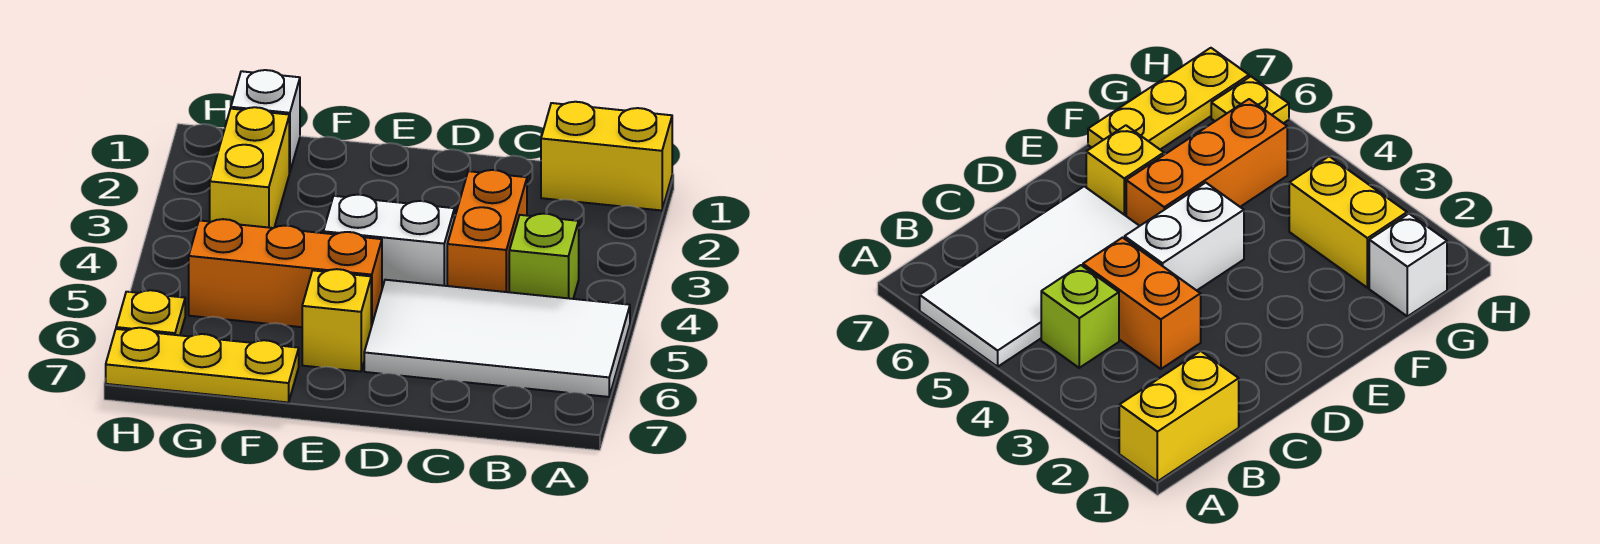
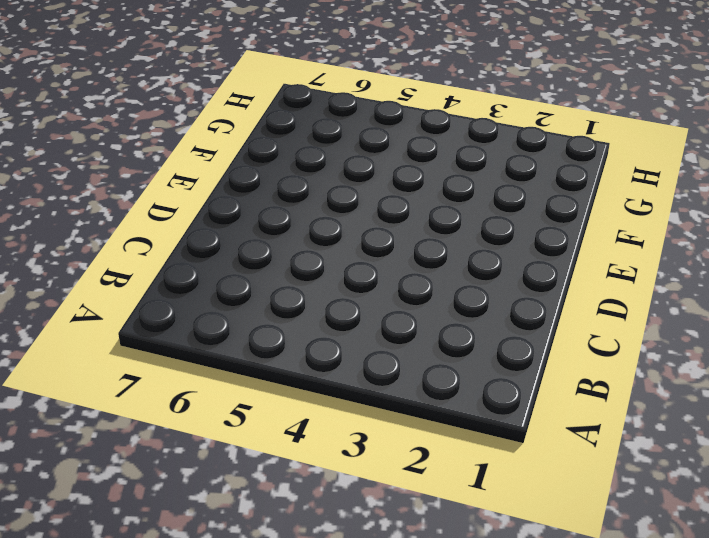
none -> yellow brick A1:B1 level 1
none -> white tile A5:D6 level 1

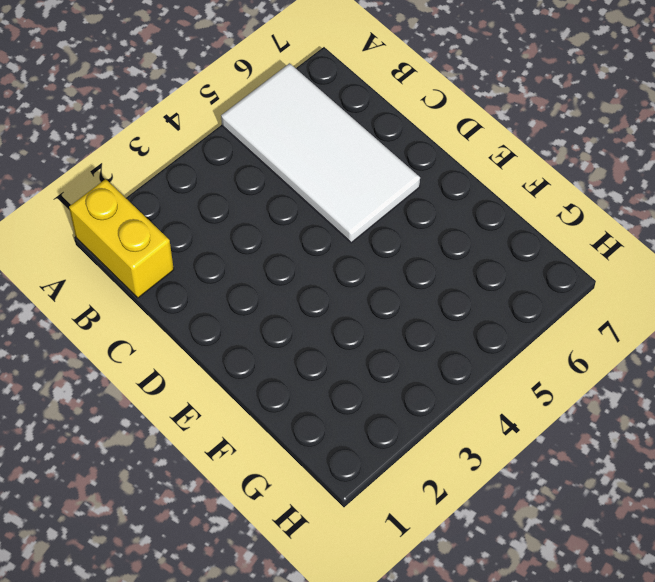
none -> lime brick B4 level 1
none -> orange brick C3:C4 level 1

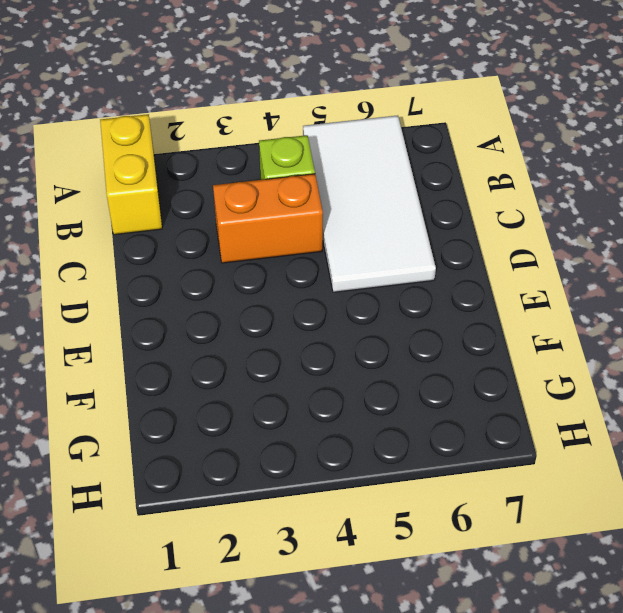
none -> white brick D4:E4 level 1
none -> orange brick E5:G5 level 1

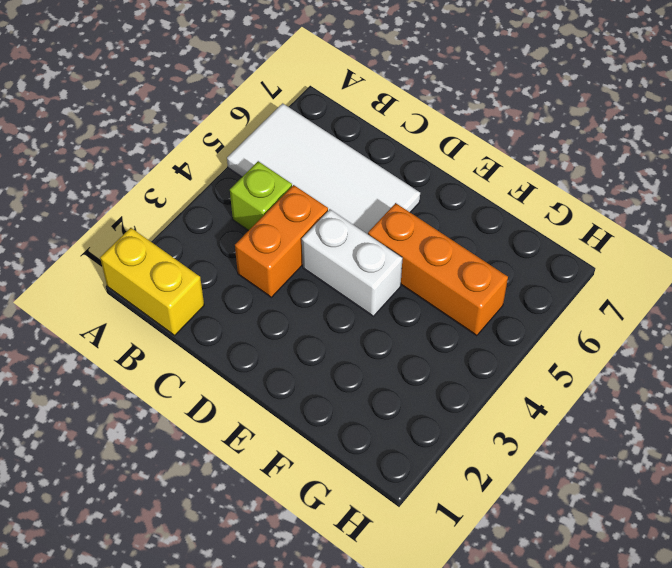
none -> yellow brick E6 level 1
none -> yellow plate F7:H7 level 1

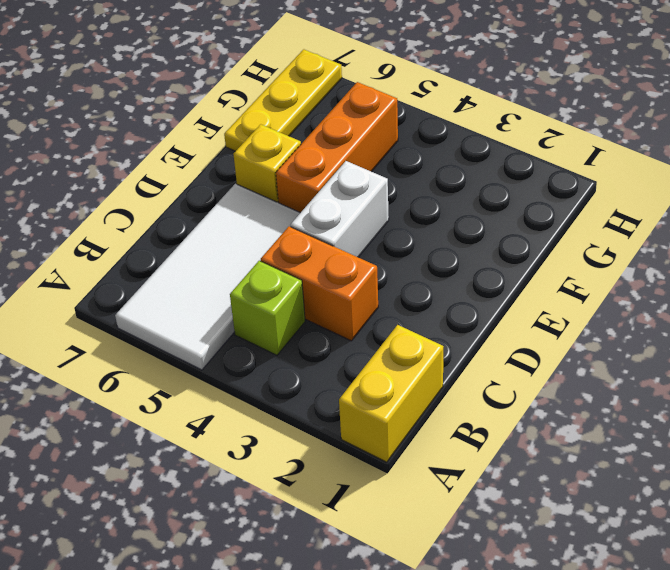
none -> white brick G1 level 1
none -> yellow brick G2:G3 level 1

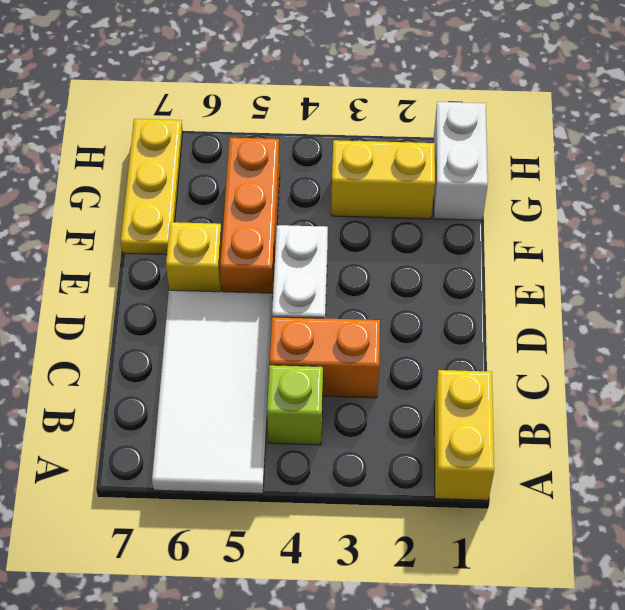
white brick G1:H1 level 1 -> white brick G1 level 1
none -> yellow plate H6 level 1

